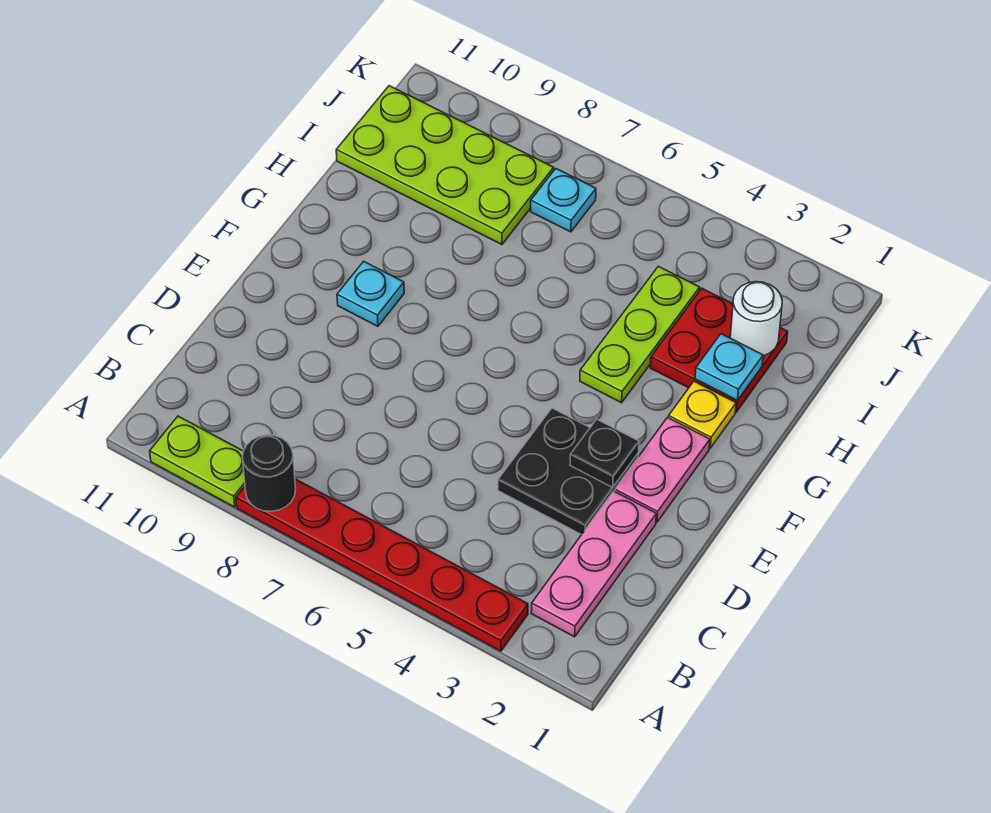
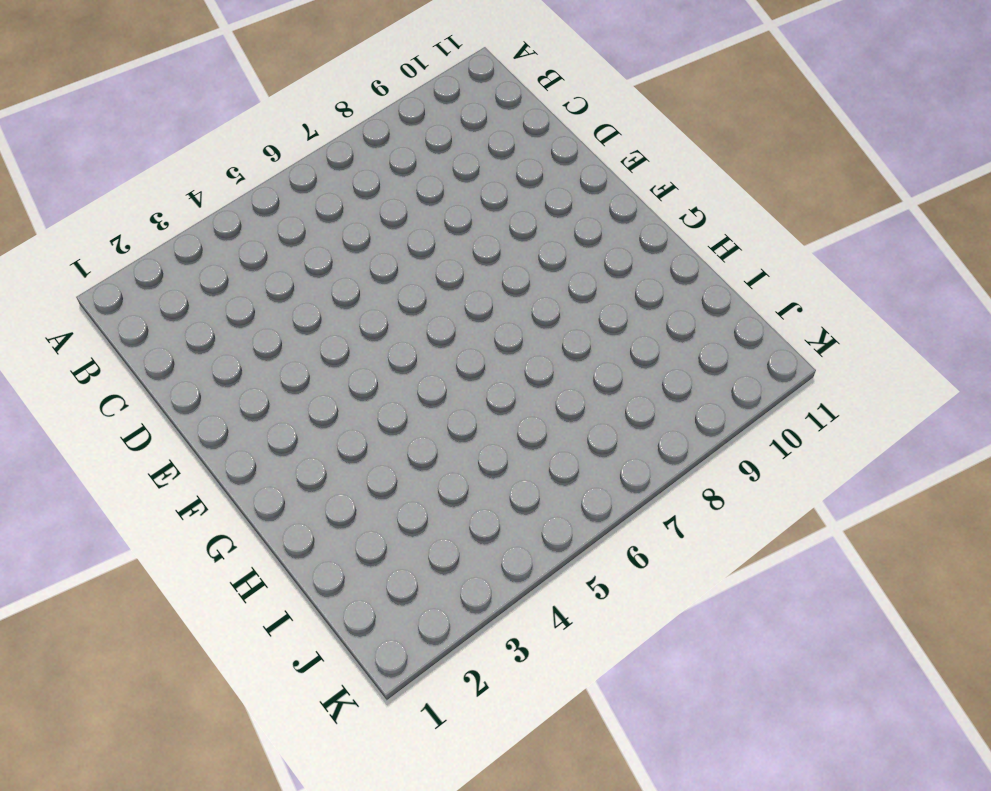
none -> red plate A3:A8 level 1
none -> lime plate A9:A10 level 1
none -> pink plate B2:D2 level 1

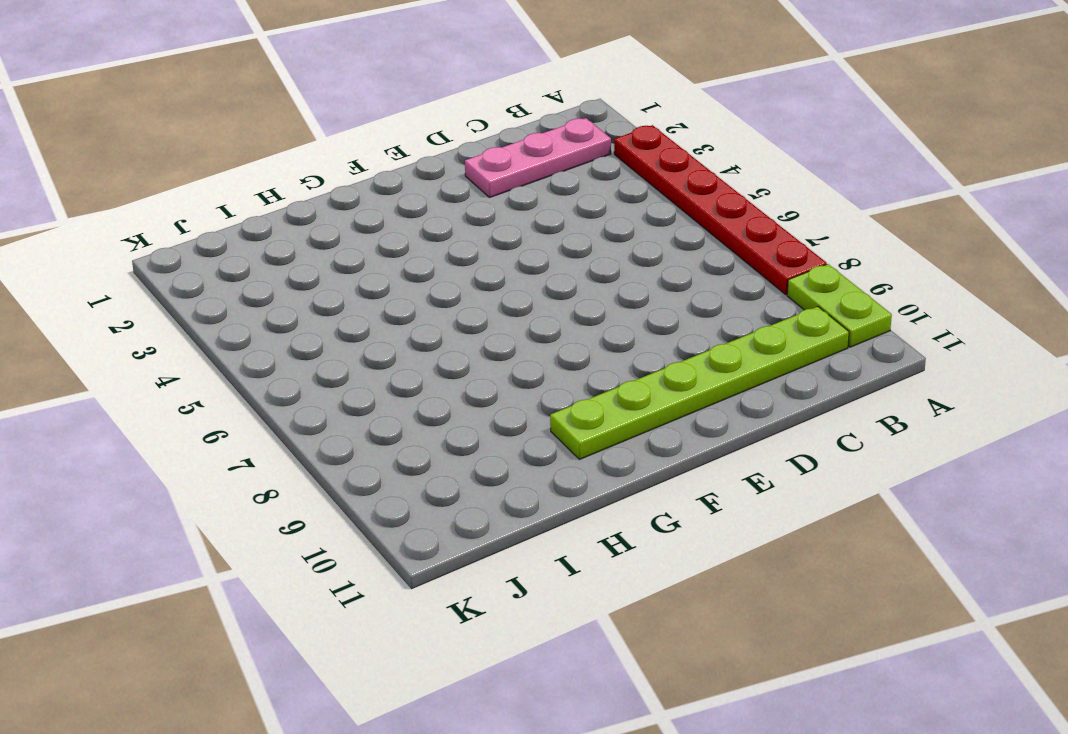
lime plate B10:G10 level 1 -> none
none -> black plate D3:E4 level 1
none -> pink plate E2:F2 level 1
none -> cyan plate F9 level 1

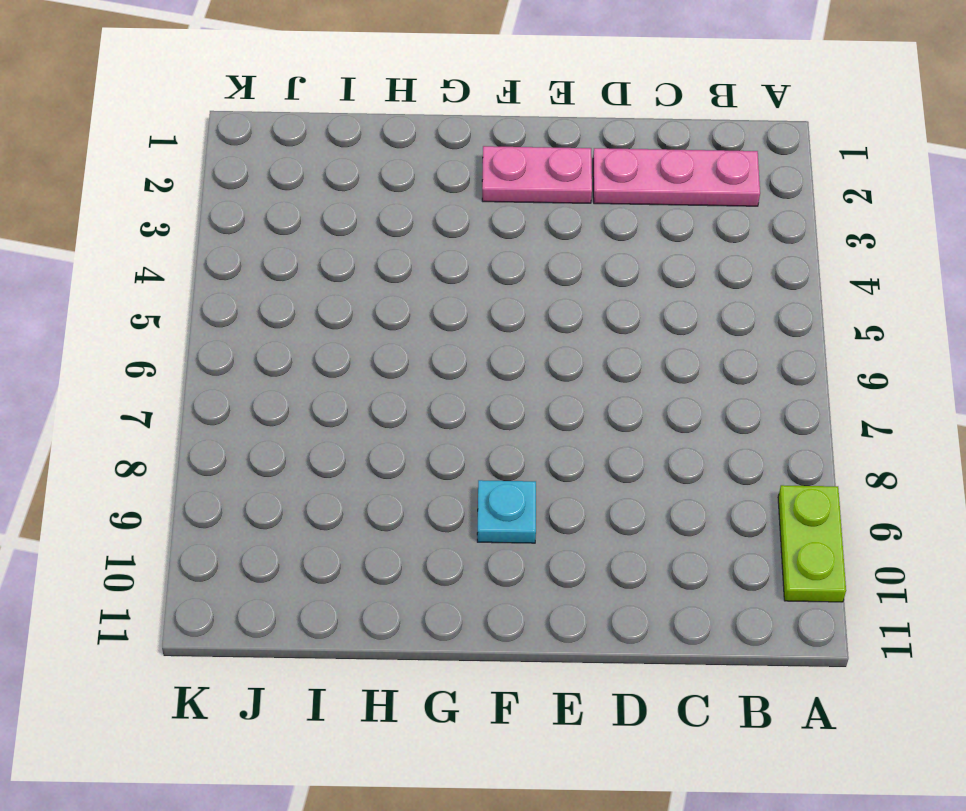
none -> red plate A3:A8 level 1
none -> black plate D3:E4 level 1
none -> yellow plate G2 level 1

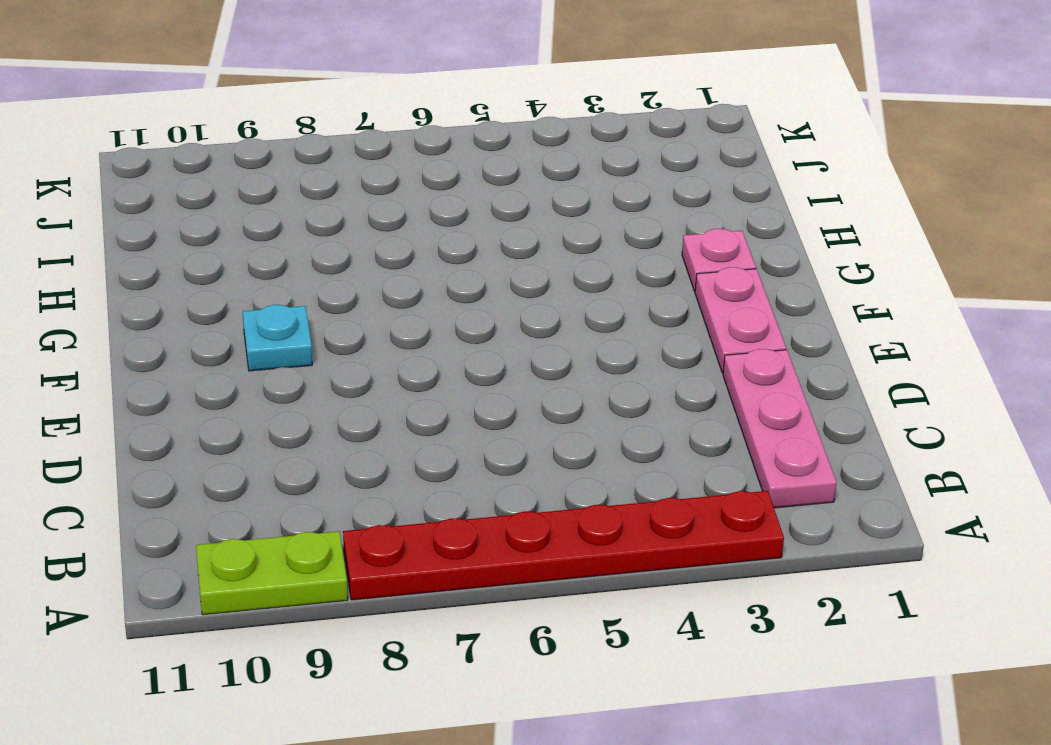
pink plate G2 level 1 -> yellow plate G2 level 1
none -> black plate D3:E4 level 1
none -> lime plate G4:I4 level 1
none -> red plate H2:I3 level 1

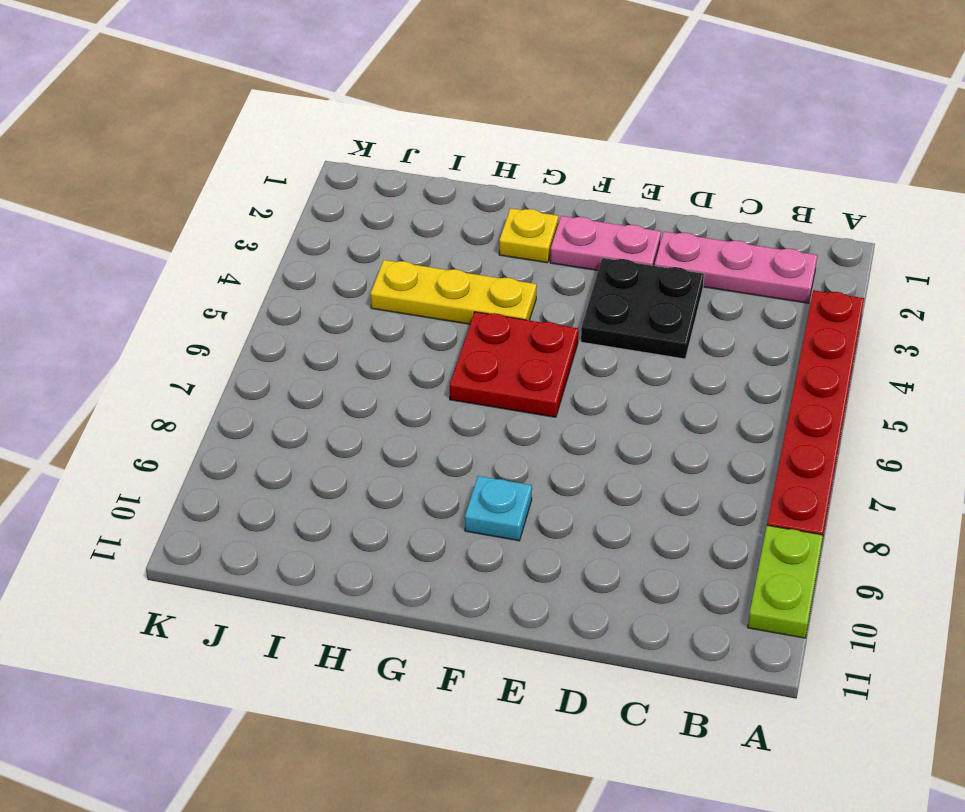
red plate F5:G6 level 1 -> red plate H2:I3 level 1
yellow plate G4:I4 level 1 -> lime plate G4:I4 level 1
none -> lime plate I8:J11 level 1
none -> cyan plate J7 level 1
none -> black round brick A8 level 2

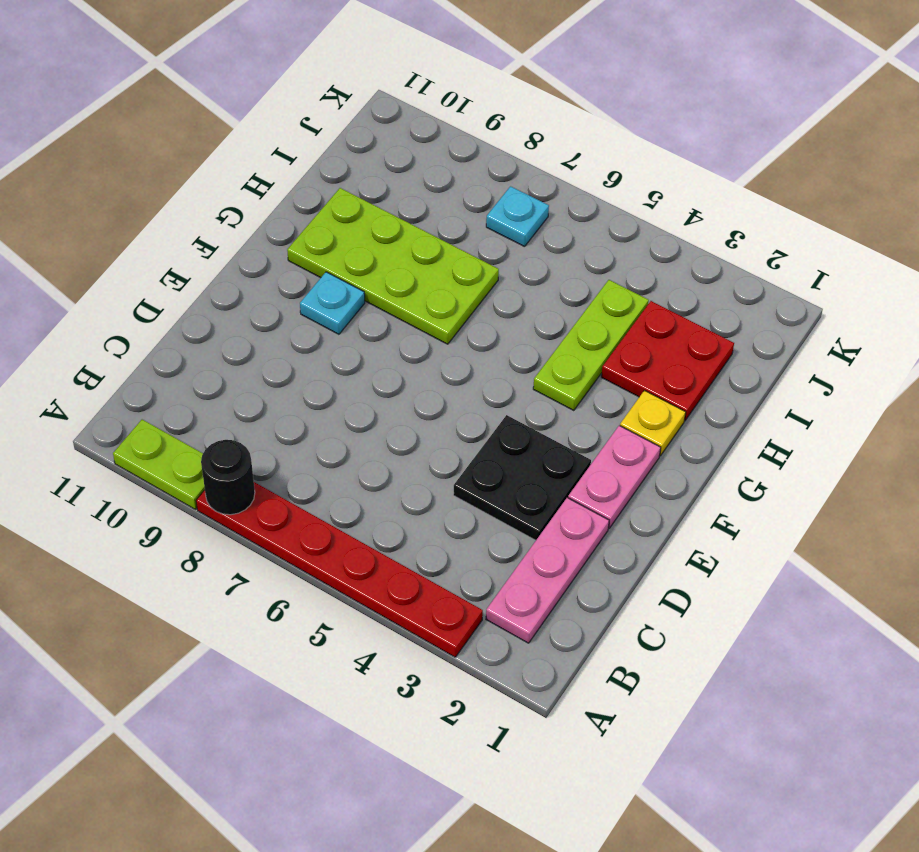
lime plate G7:H10 level 1 -> lime plate I8:J11 level 1
none -> black plate E3 level 2
none -> cyan plate H2 level 2
none -> white round brick I2 level 2

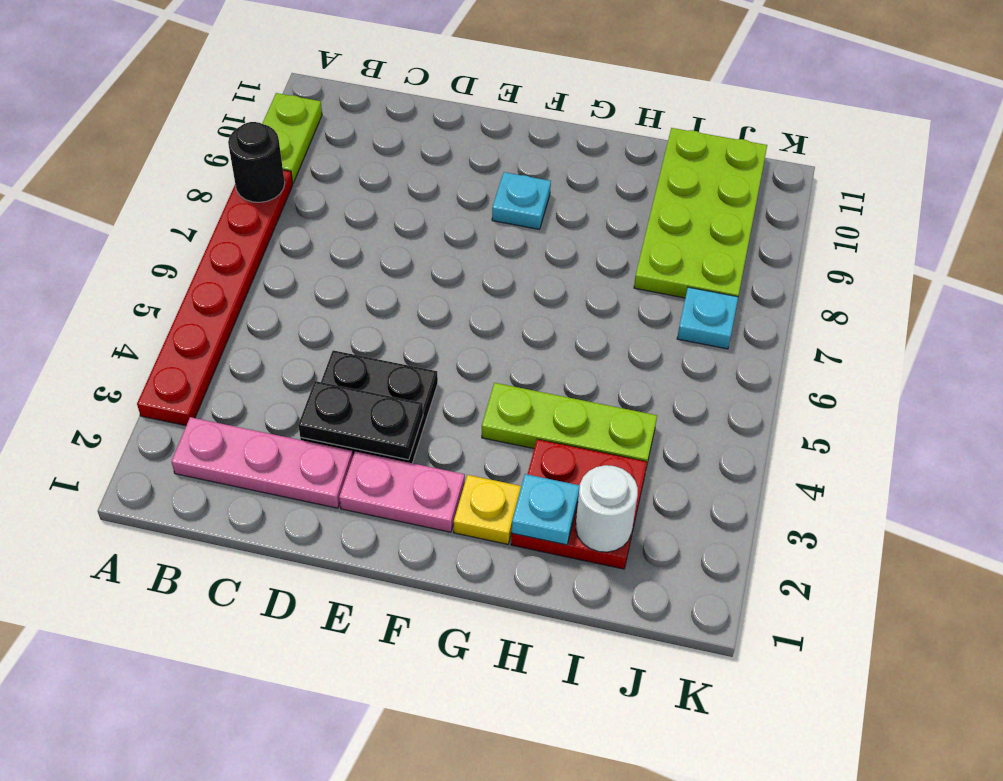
black plate D3:E3 level 2 -> black plate E3 level 2

